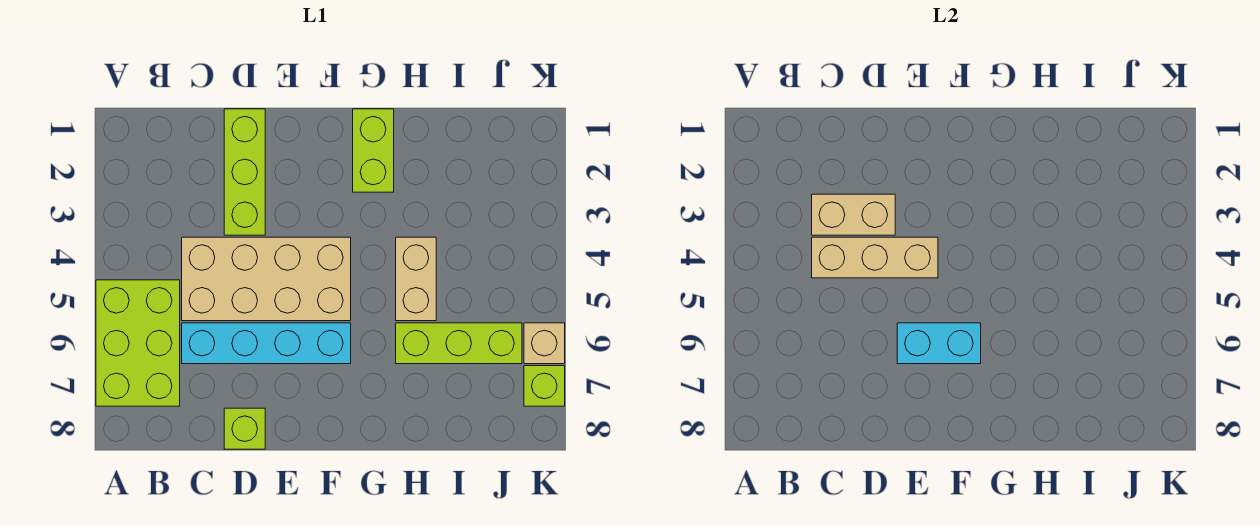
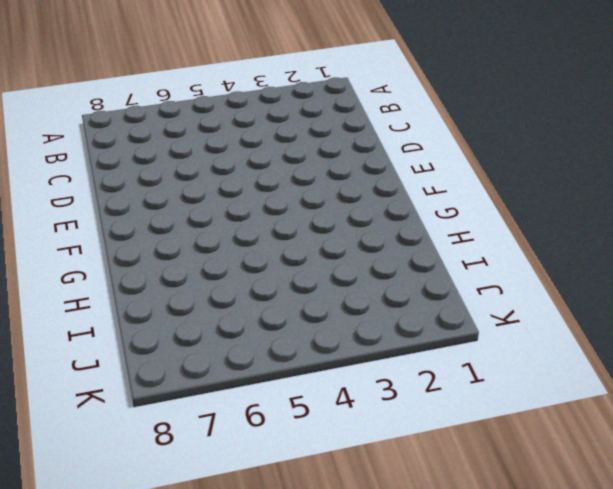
none -> lime brick A5:B7 level 1
none -> tan brick C4:F5 level 1
none -> cyan brick C6:F6 level 1

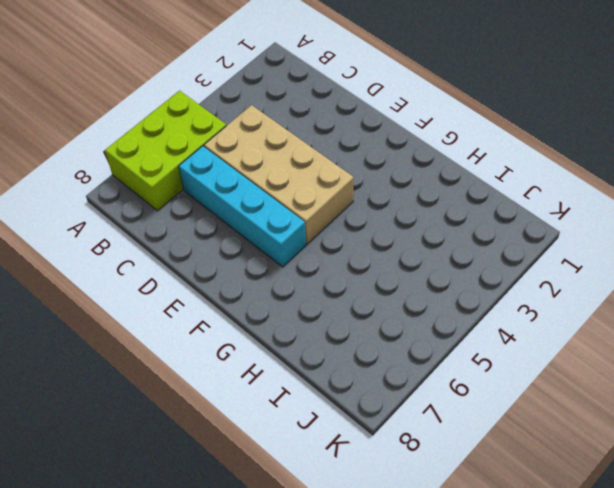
none -> lime brick D1:D3 level 1
none -> lime brick D8 level 1
none -> lime brick G1:G2 level 1

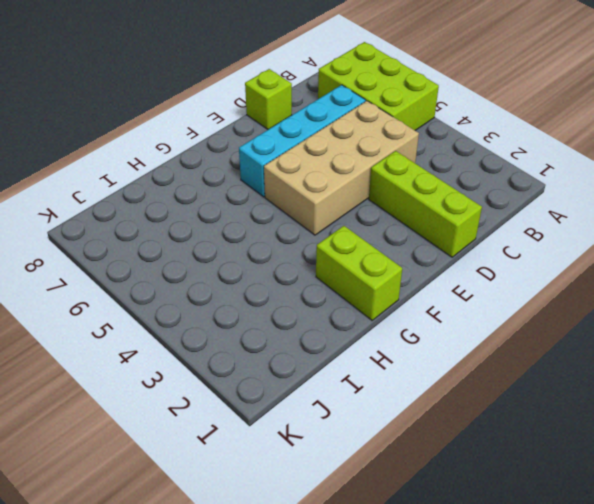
none -> tan brick H4:H5 level 1
none -> lime brick H6:J6 level 1
none -> tan brick K6 level 1

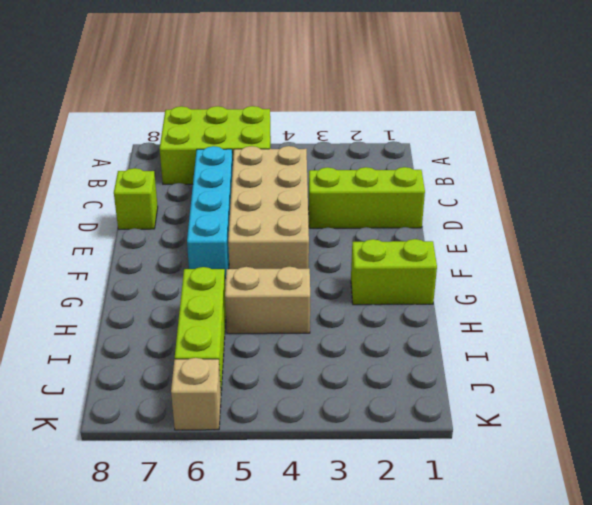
none -> lime brick K7 level 1
none -> tan brick C3:D3 level 2
none -> tan brick C4:E4 level 2

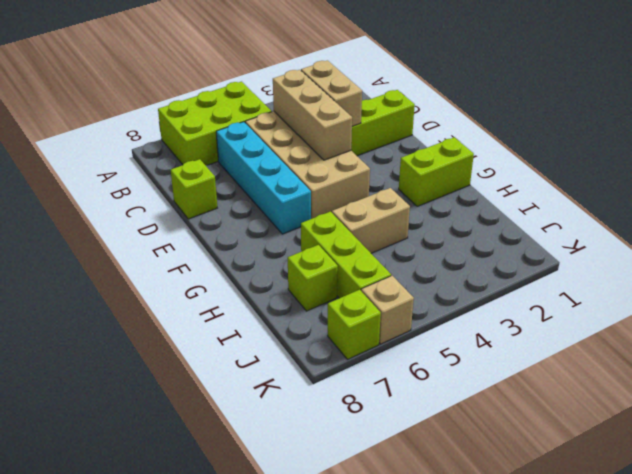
lime brick I7 level 1 -> none
none -> cyan brick E6:F6 level 2

